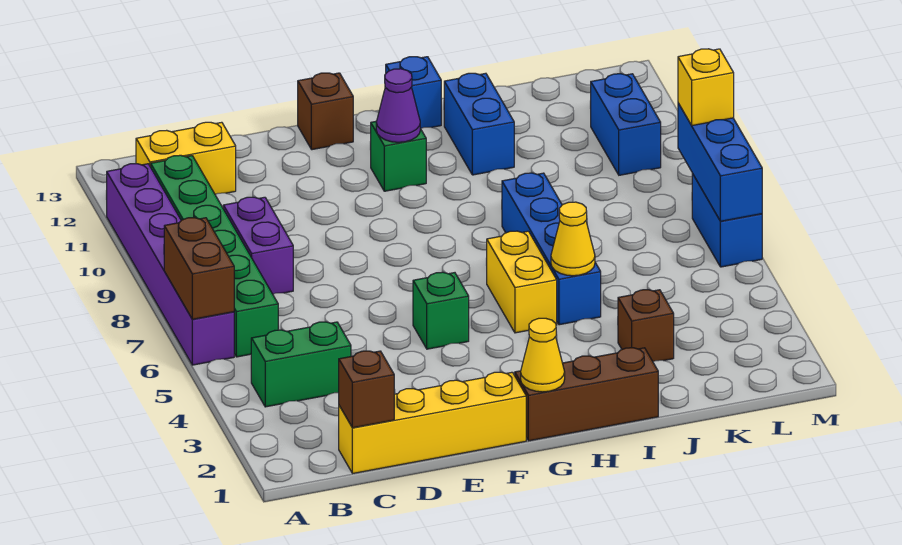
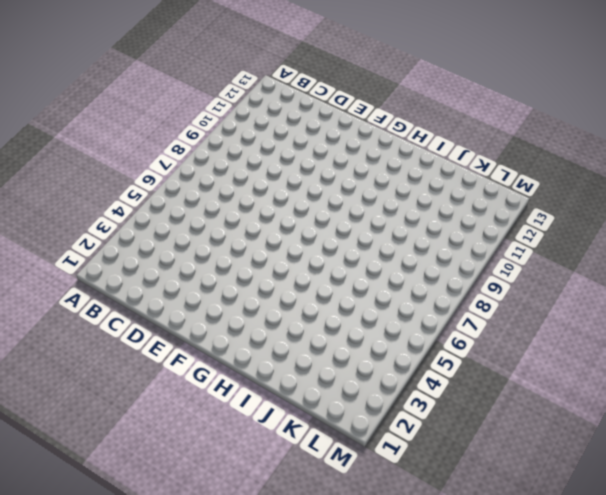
none -> purple brick A6:A11 level 1
none -> green brick B4:C4 level 1
none -> green brick B6:B11 level 1

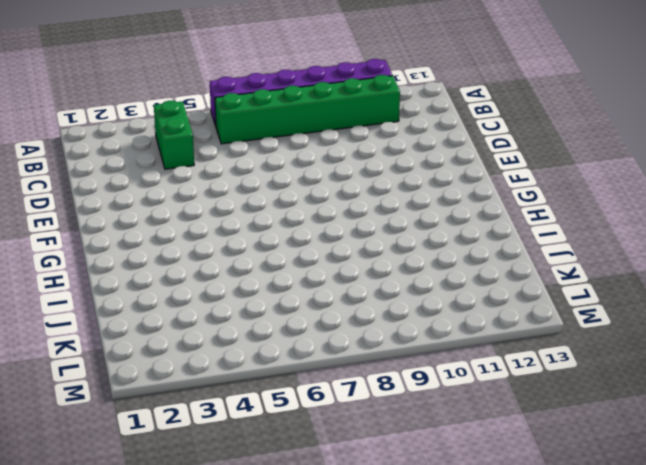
none -> yellow brick B12:C12 level 1
none -> yellow brick C1:F1 level 1
none -> purple brick C8:C9 level 1

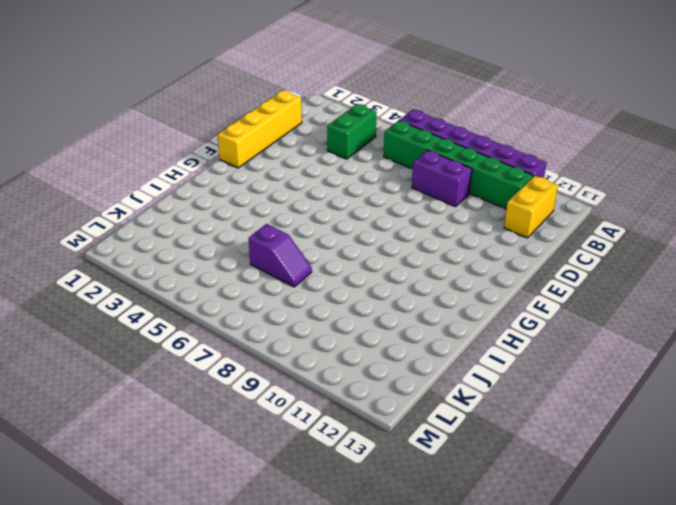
purple slope J6:J7 level 1 top 6 -> none
none -> green brick F5 level 1
none -> brown brick F13 level 1
none -> brown brick G1:I1 level 1

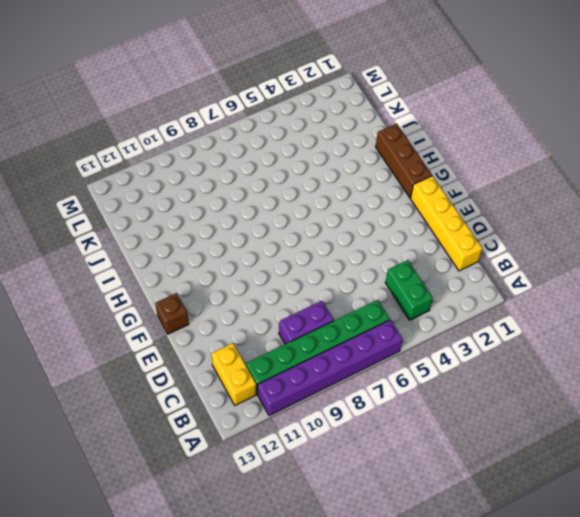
none -> green brick F5 level 1
none -> green brick G11 level 1
none -> yellow brick H5:H6 level 1

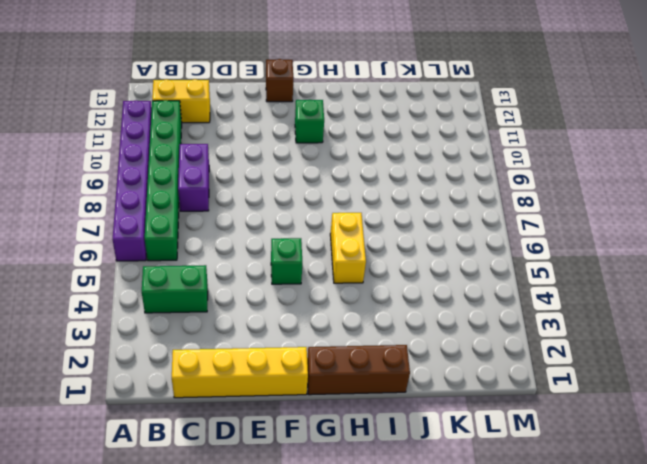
none -> blue brick H13 level 1
none -> blue brick I5:I8 level 1
none -> blue brick I11:I12 level 1

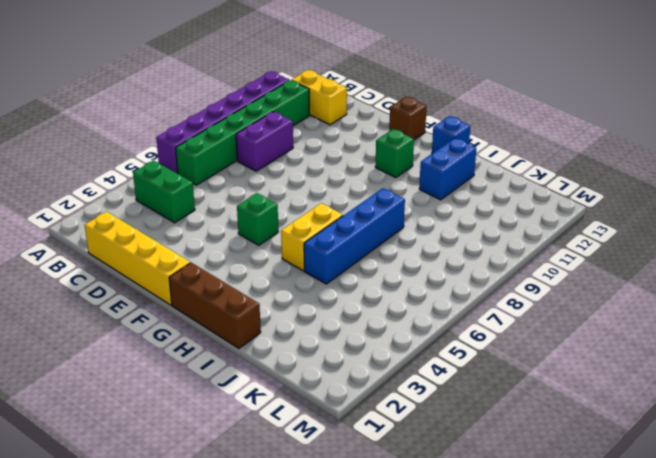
none -> brown brick J3 level 1
none -> blue brick L10:L11 level 1
none -> blue brick M6:M7 level 1

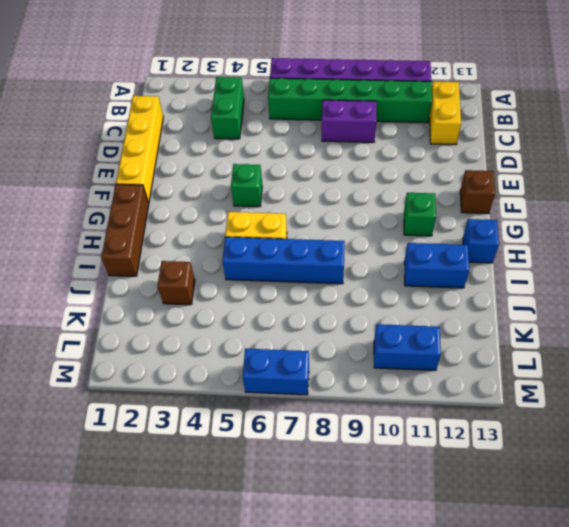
none -> brown brick A6:A7 level 2
none -> brown brick C1 level 2
none -> yellow cone G1 level 2

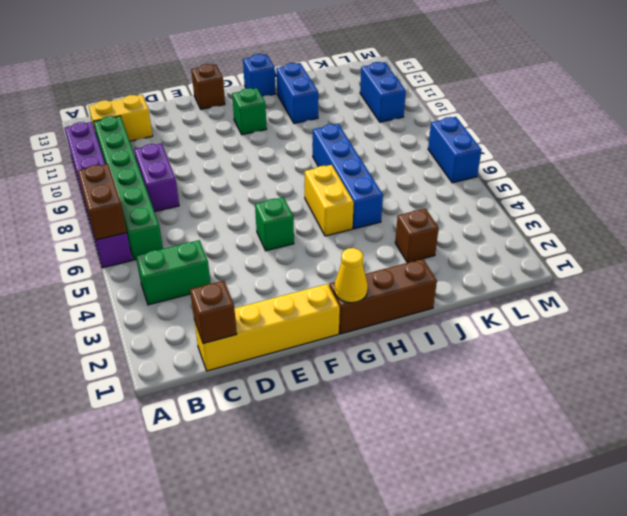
none -> purple cone G11 level 2
none -> yellow cone I5 level 2
none -> blue brick M6:M8 level 2

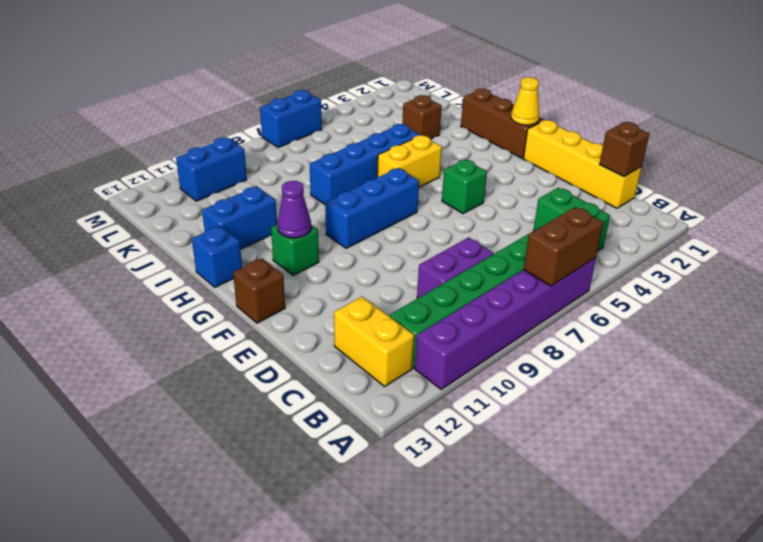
blue brick G7:G9 level 1 -> blue brick M6:M8 level 2
none -> yellow cone I5 level 2
none -> yellow brick M8 level 3

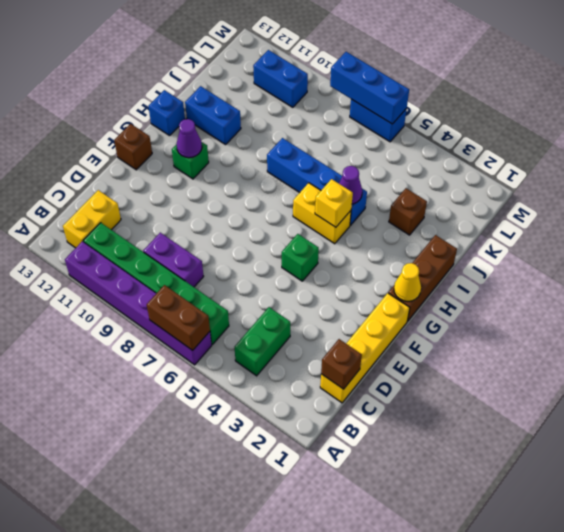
yellow brick H5 level 2 -> yellow brick M8 level 3
purple cone I5 level 2 -> yellow cone I5 level 2

